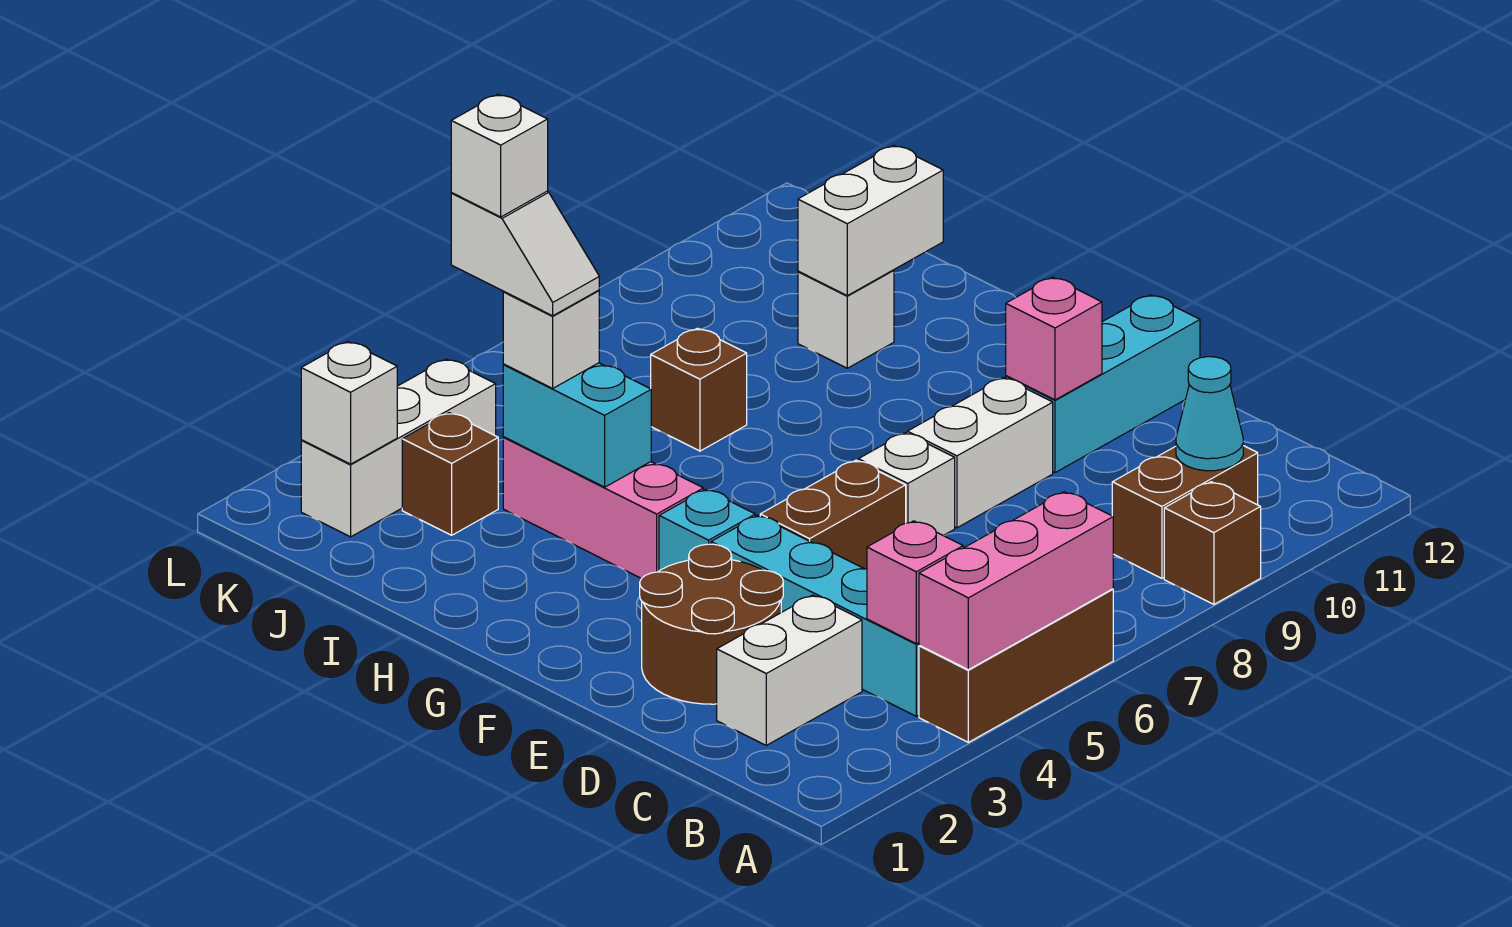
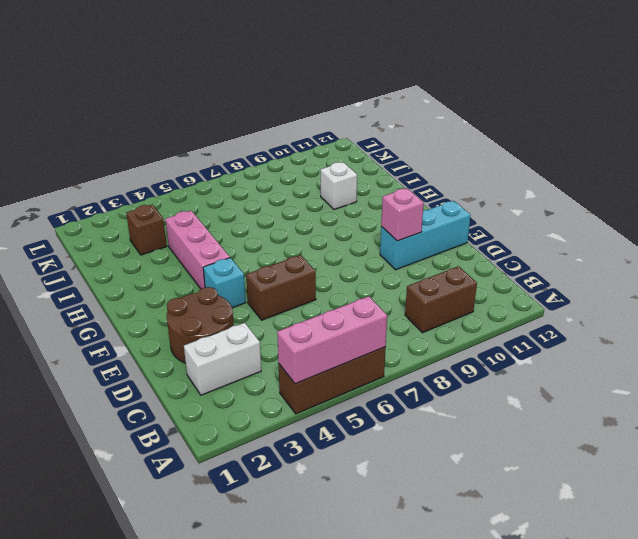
none -> brown brick A9 level 1
none -> cyan brick B4:E4 level 1
none -> white brick E7 level 1

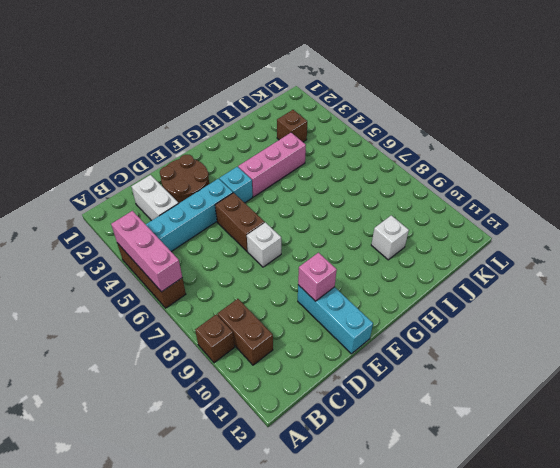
none -> white brick E8:E9 level 1
none -> brown brick I7 level 1
none -> white brick K2:K4 level 1

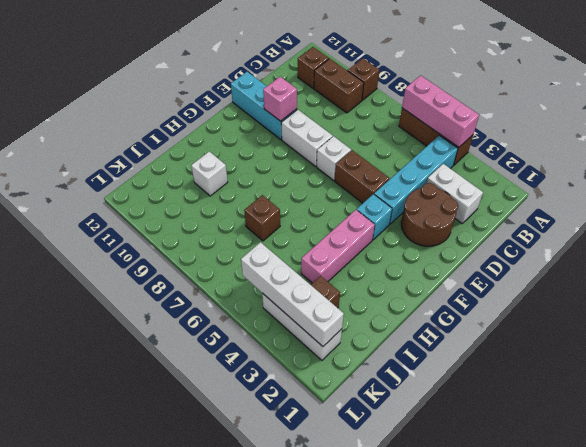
brown brick B11 level 1 -> none
white brick K2:K5 level 2 -> white brick K2 level 2
none -> pink brick B4 level 2
none -> cyan cone B10 level 2
none -> cyan brick H4:I4 level 2

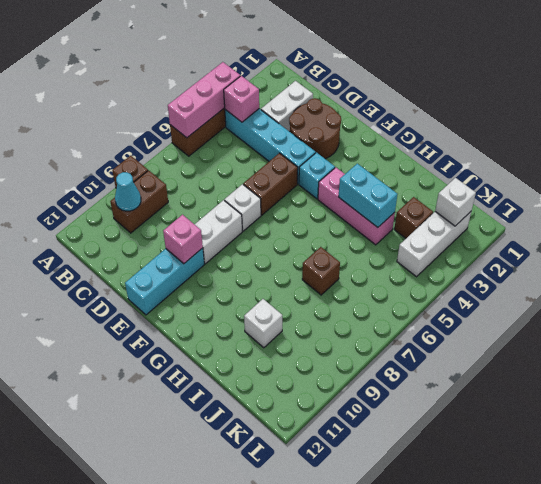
none -> white brick I10:I11 level 2
none -> white brick I4 level 3
none -> white slope I4:J4 level 4 top J

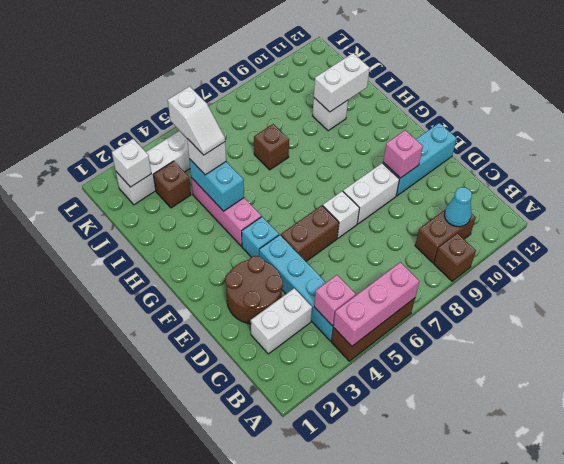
none -> white brick J4 level 5

